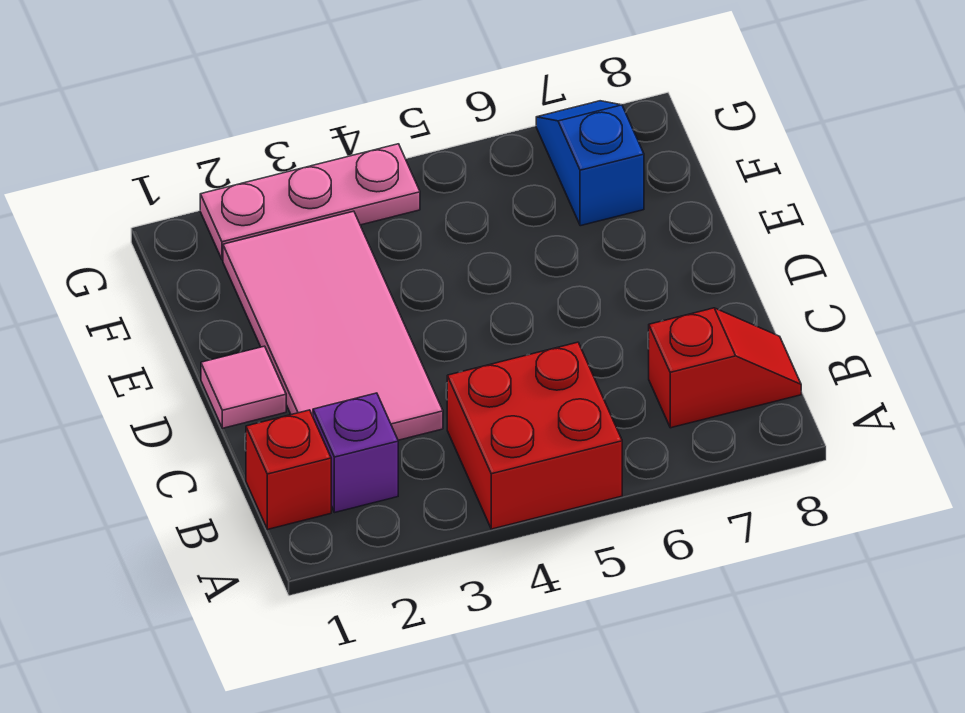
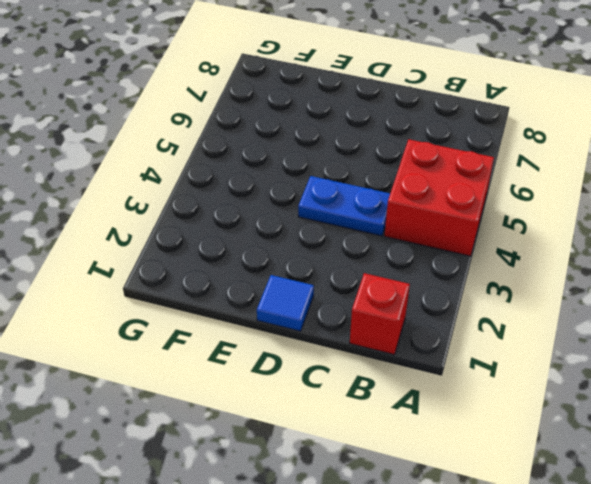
blue plate C4:D4 level 1 -> none
blue tile D1 level 1 -> pink tile D1 level 1
none -> purple brick B2 level 1
none -> red slope B7:B8 level 1 top 7

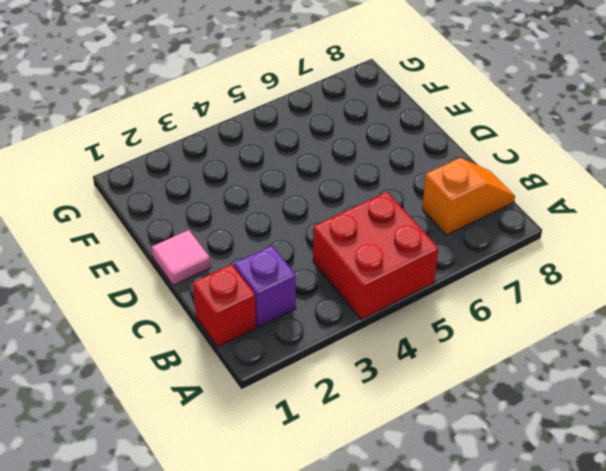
orange slope B7:B8 level 1 top 7 -> red slope B7:B8 level 1 top 7
none -> pink tile C2:F3 level 1
none -> blue slope F7:G7 level 1 top F

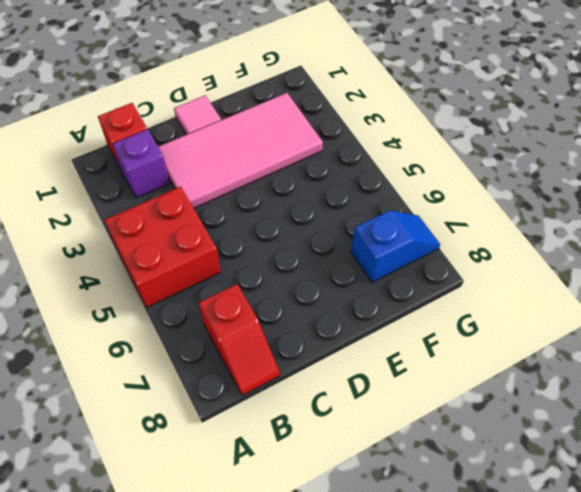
none -> pink plate G2:G4 level 1

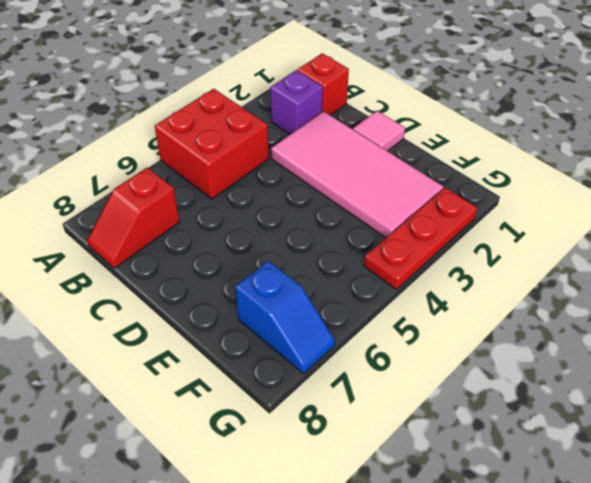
red plate G2:G4 level 1 -> pink plate G2:G4 level 1

